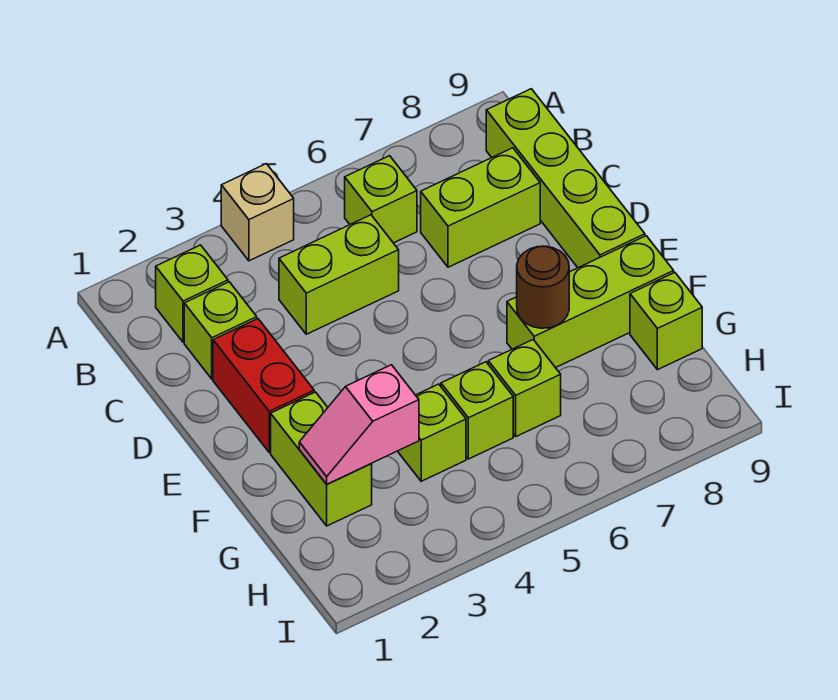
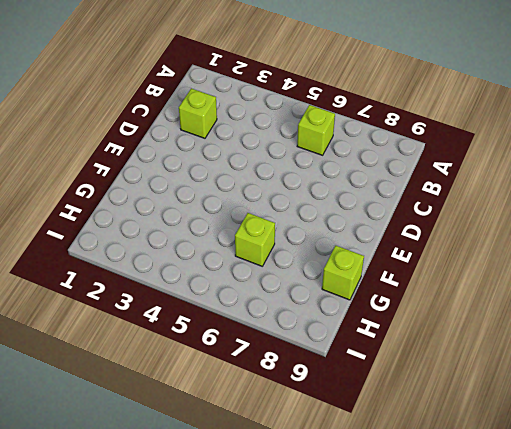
none -> tan brick A4 level 1
none -> lime brick B2 level 1
none -> lime brick B9:E9 level 1

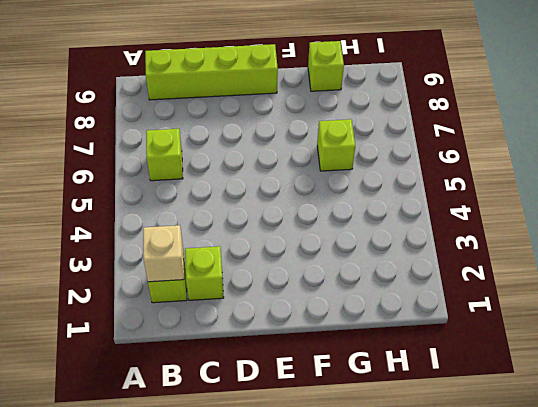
tan brick B2 level 2 -> tan brick A4 level 1
none -> lime brick C4:C5 level 1
none -> lime brick C7:C8 level 1
none -> red brick D2:E2 level 1

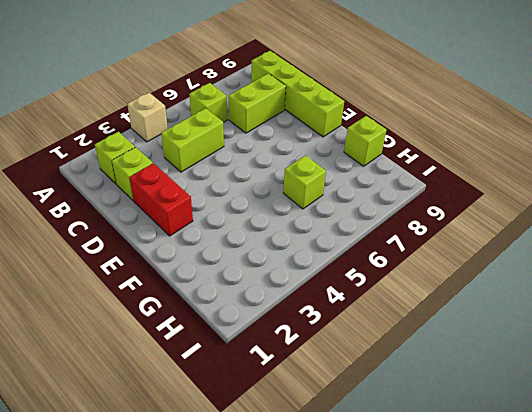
none -> lime brick F2:G2 level 1
none -> lime brick F7:F9 level 1
none -> lime brick G4 level 1

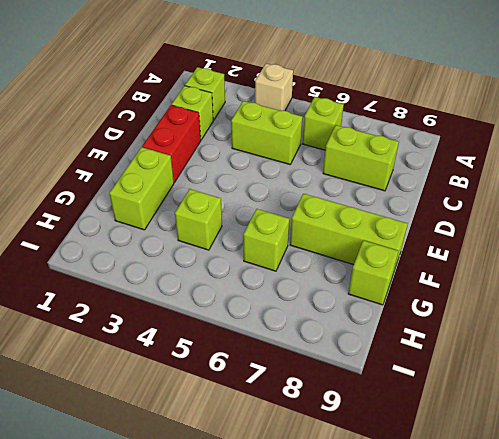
none -> lime brick B9:E9 level 1
none -> lime brick G5 level 1
none -> brown round brick F7 level 2

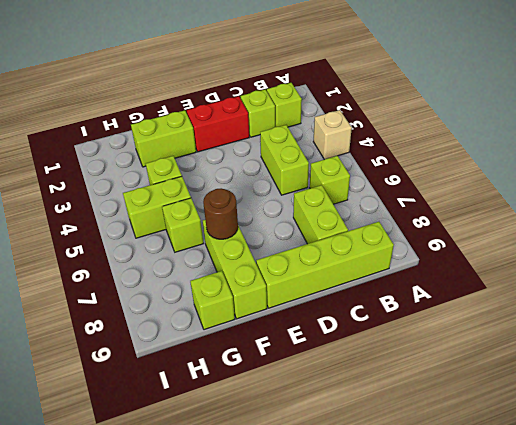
lime brick G5:H5 level 1 -> lime brick G5 level 1
none -> pink slope G2:G3 level 2 top 3

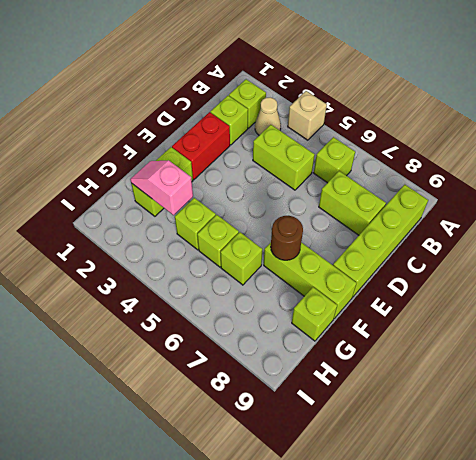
tan cone B3 level 1 -> none

